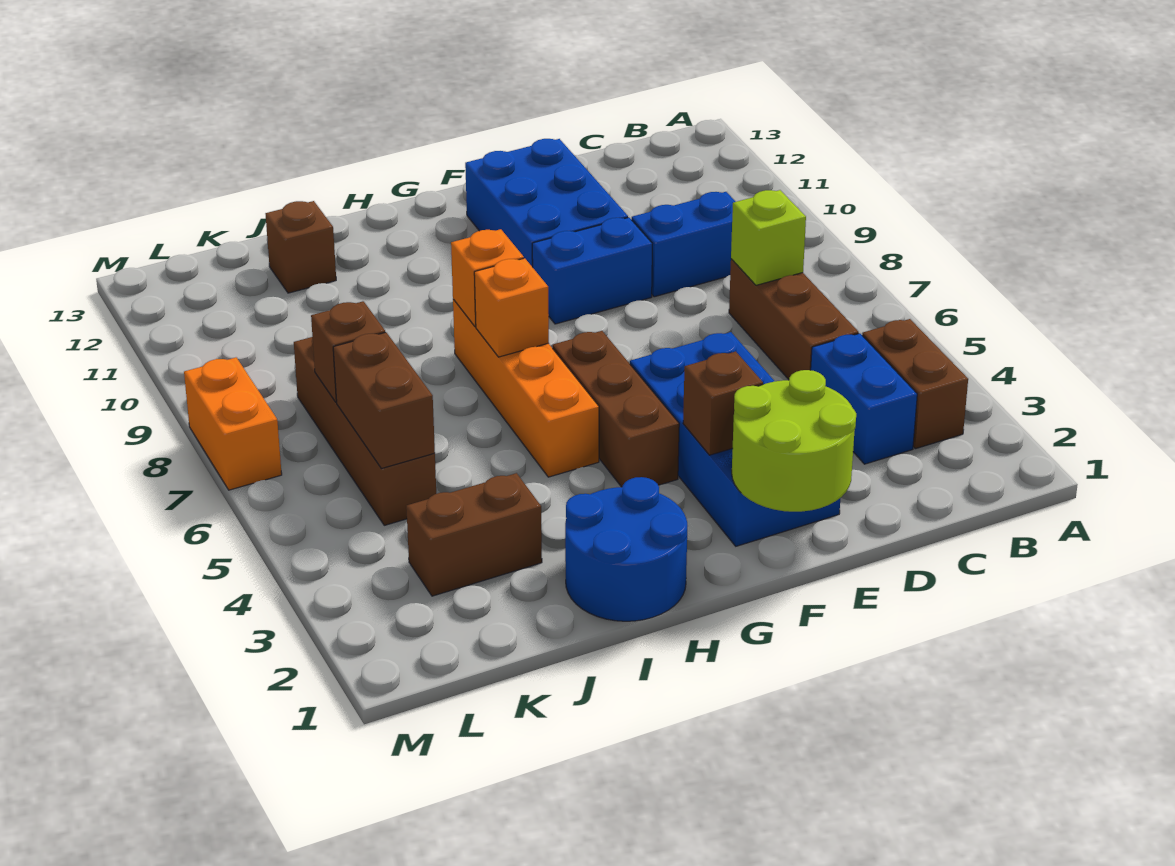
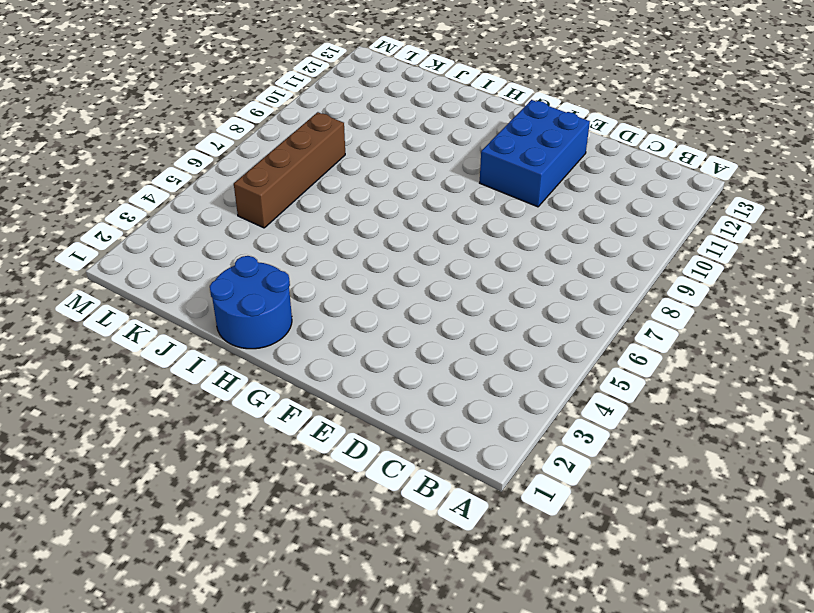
none -> brown brick B3:B4 level 1
none -> blue brick C3:C4 level 1
none -> brown brick C5:C7 level 1

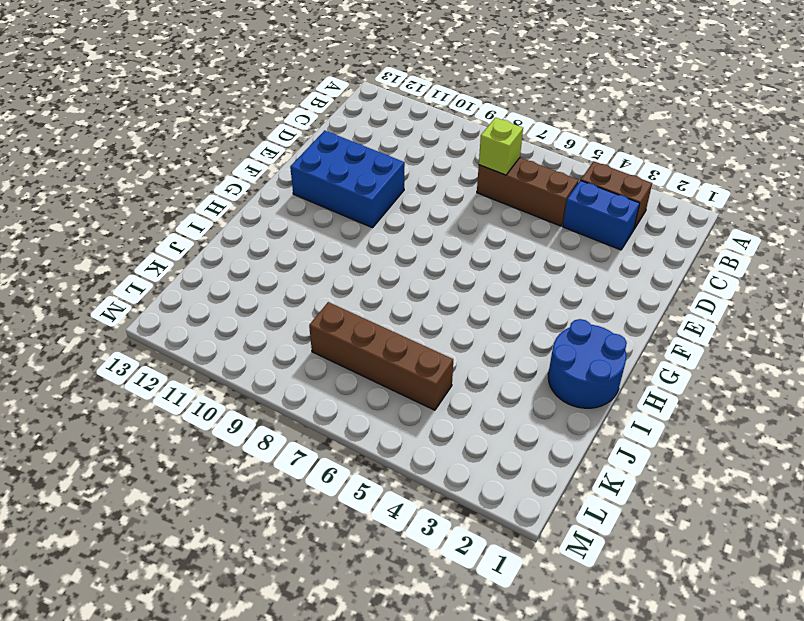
none -> blue brick C9:D9 level 1
none -> blue brick E2:F5 level 1
none -> blue brick E9:F9 level 1

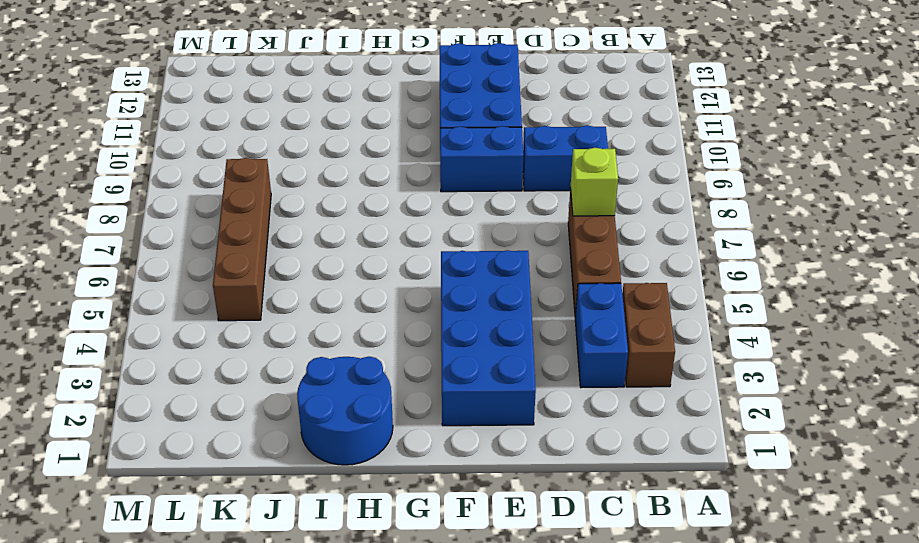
none -> brown brick G4:G6 level 1
none -> orange brick H5:H8 level 1
none -> brown brick J3:K3 level 1

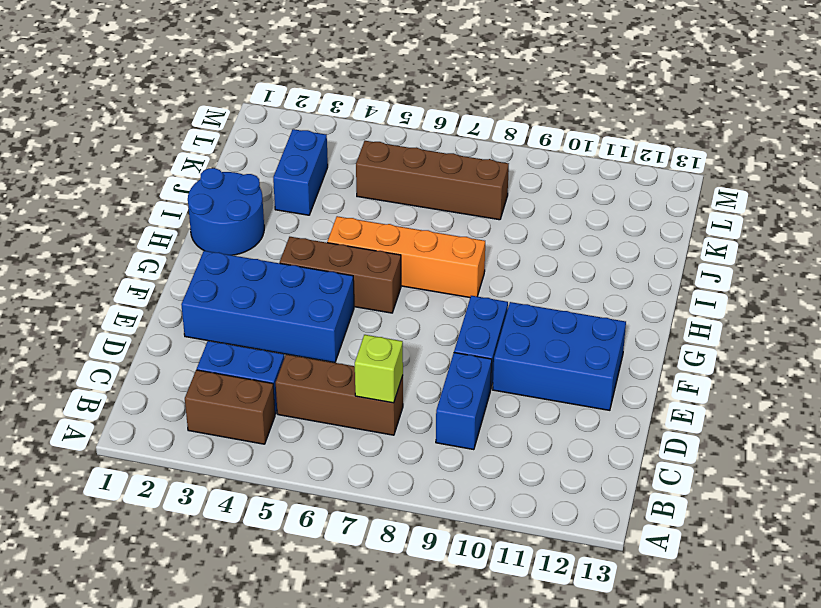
blue brick J3:K3 level 1 -> brown brick J3:K3 level 1
none -> brown brick J12 level 1
none -> orange brick M7:M8 level 1
none -> lime round brick E1:F2 level 2

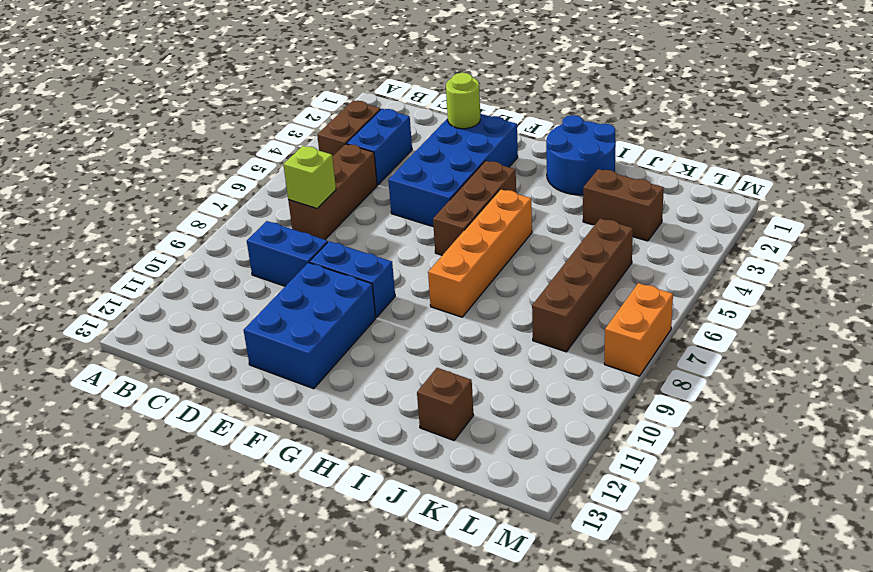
lime round brick E2 level 2 -> lime round brick E1:F2 level 2
none -> brown brick F3 level 2
none -> orange brick H7 level 2
none -> orange brick H8 level 2

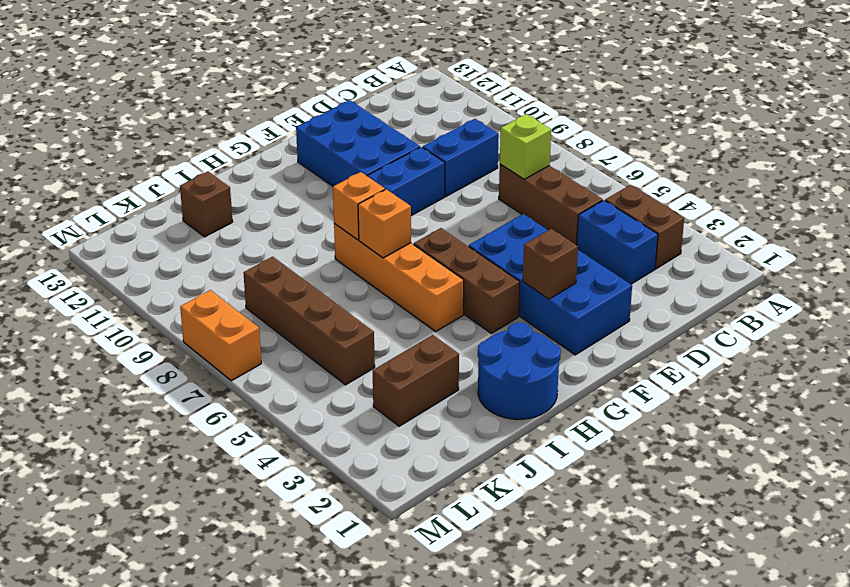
none -> lime round brick E1:F2 level 2
none -> brown brick K5:K6 level 2
none -> brown brick K7 level 2

